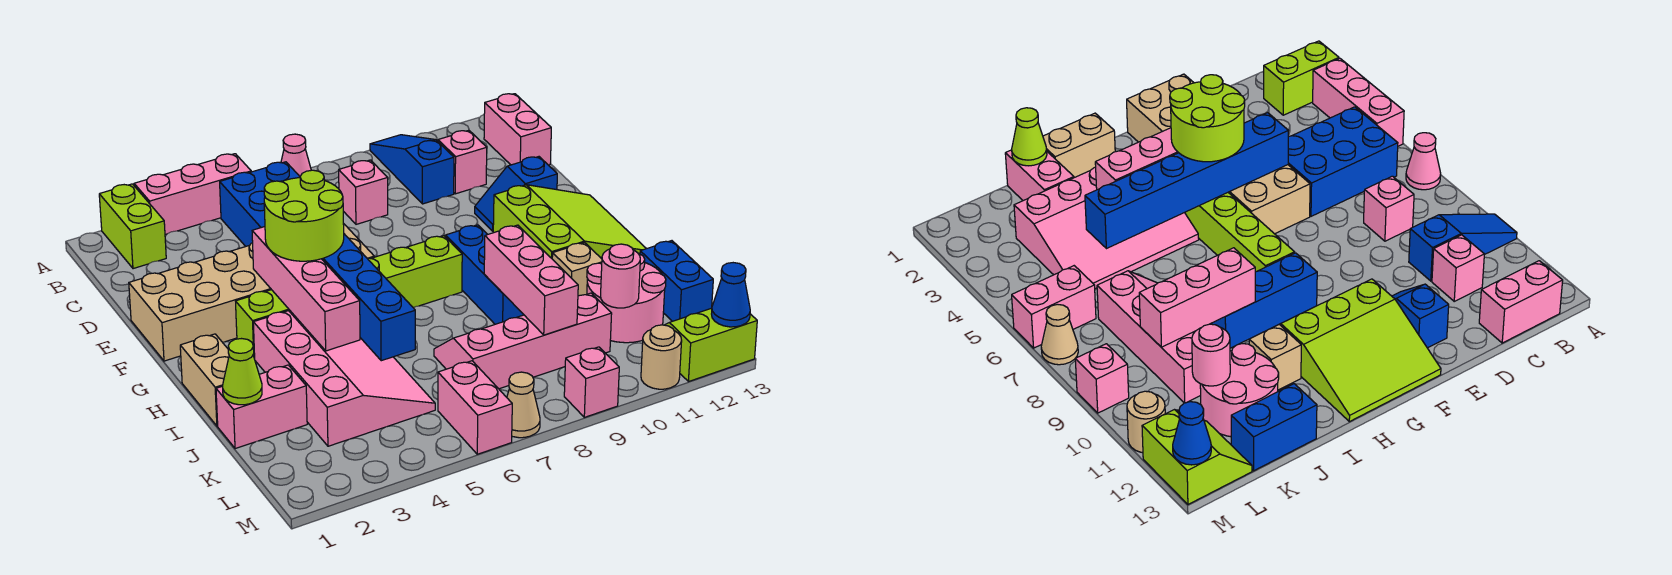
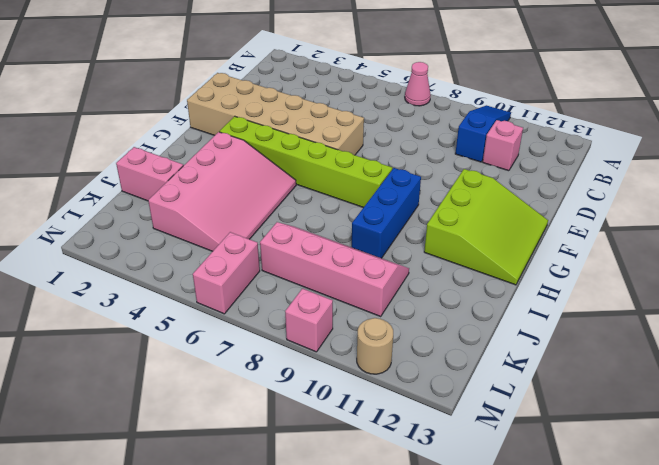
none -> lime brick A2:B2 level 1
none -> pink brick A3:A5 level 1
none -> blue brick B5:D6 level 1
none -> pink brick B13:C13 level 1

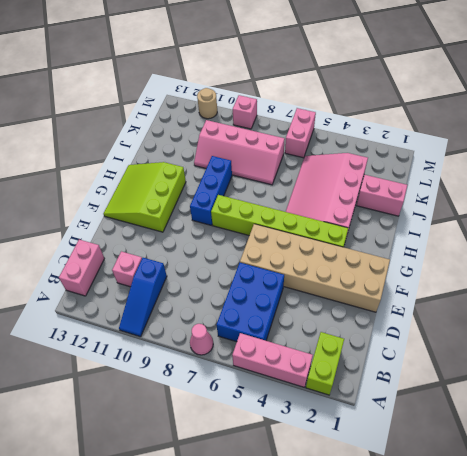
none -> pink brick C8 level 1
none -> blue slope E11:E12 level 1 top 12
none -> tan brick H1:I1 level 1
none -> tan brick I11 level 1

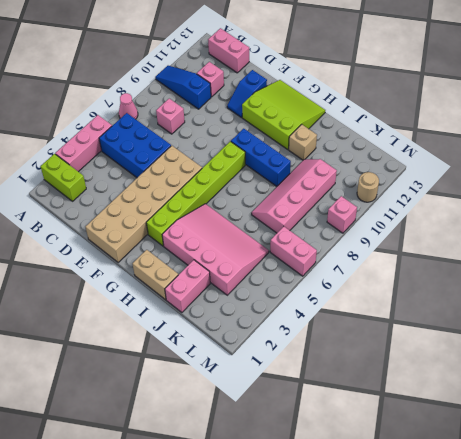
none -> pink round brick J11:K12 level 1
none -> blue brick J13:K13 level 1
none -> lime slope L12:M13 level 1 top M
none -> tan cone M7 level 1

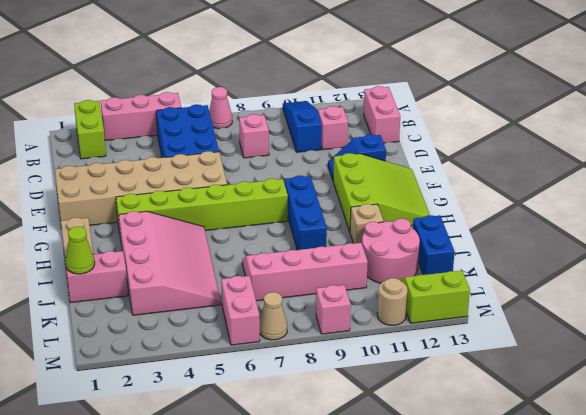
none -> blue brick E5:J5 level 2
none -> pink brick F4:I4 level 2
none -> pink brick I9:K9 level 2
none -> pink round brick K11 level 2

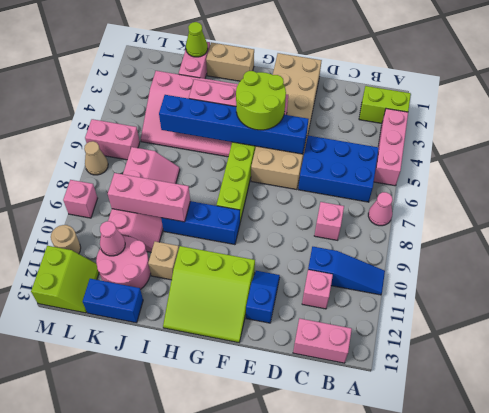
pink cone K11 level 2 -> pink round brick K11 level 2
none -> blue cone M13 level 2

